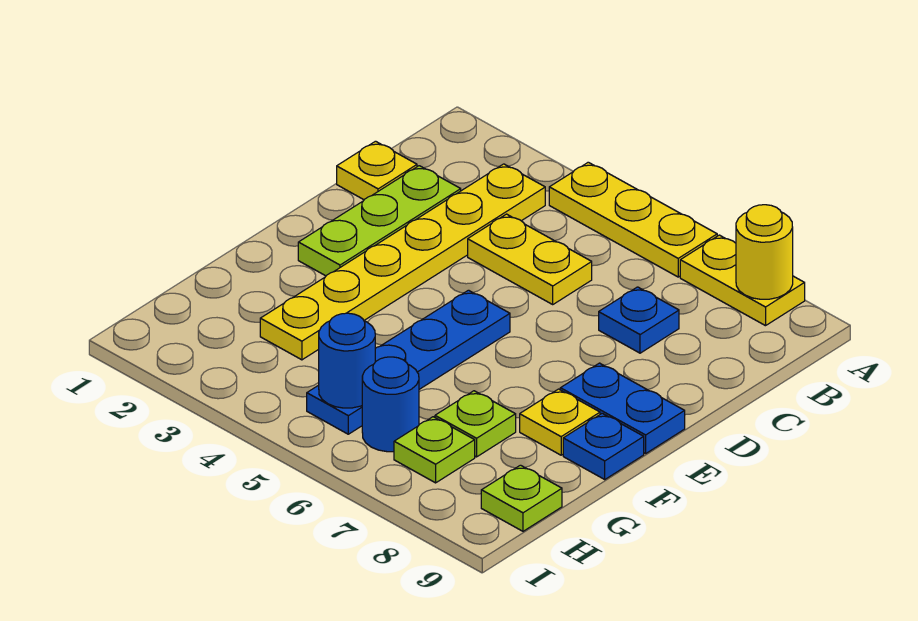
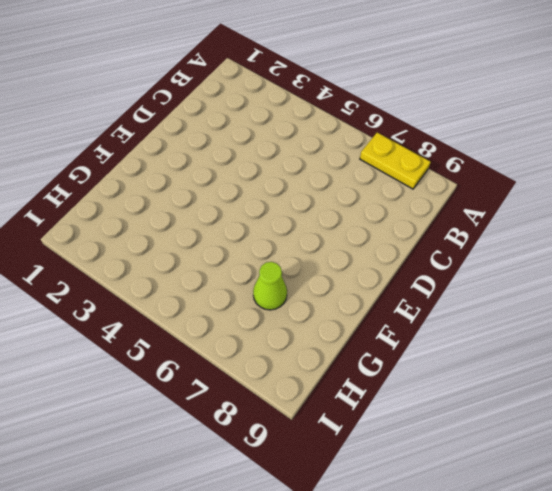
lime cone G7 level 1 -> lime plate G7 level 1
none -> yellow plate A4:A6 level 1
none -> yellow plate B3:G3 level 1
none -> yellow plate C1 level 1

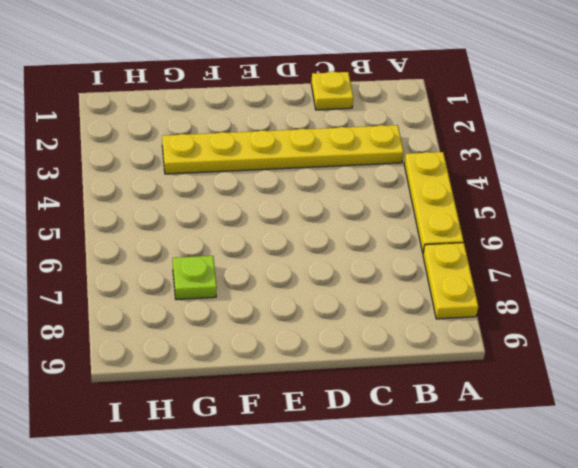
none -> lime plate C2:E2 level 1
none -> yellow plate C4:C5 level 1
none -> blue plate C7 level 1

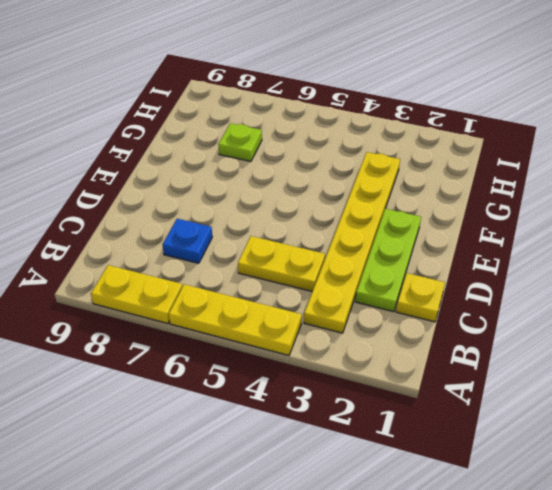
none -> blue plate E5:H5 level 1
none -> blue plate E8:E9 level 1
none -> yellow plate F8 level 1

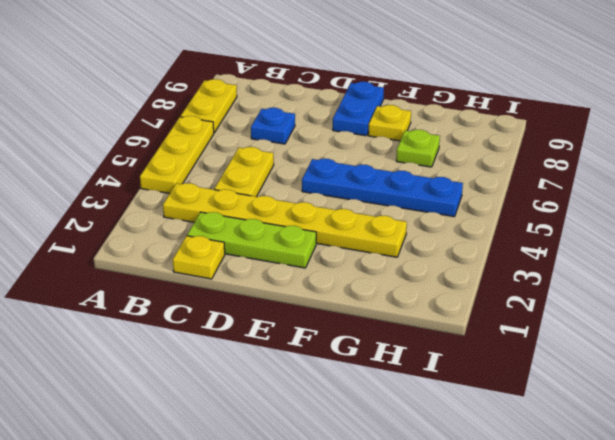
none -> blue plate F9 level 1
none -> blue round brick H6 level 1
none -> lime plate H7 level 1

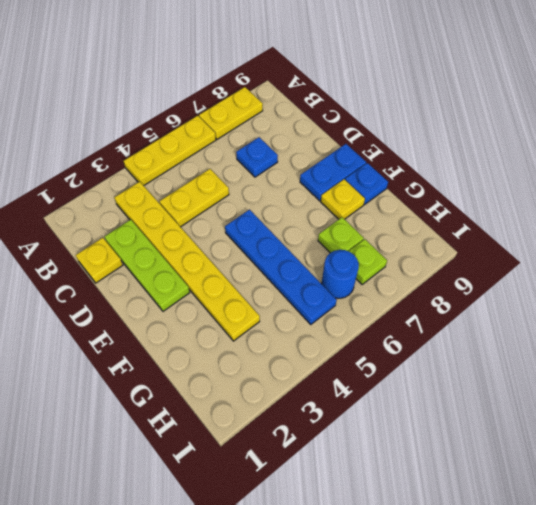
none -> lime plate H9 level 1
none -> yellow round brick A8 level 2
none -> blue round brick H5 level 2

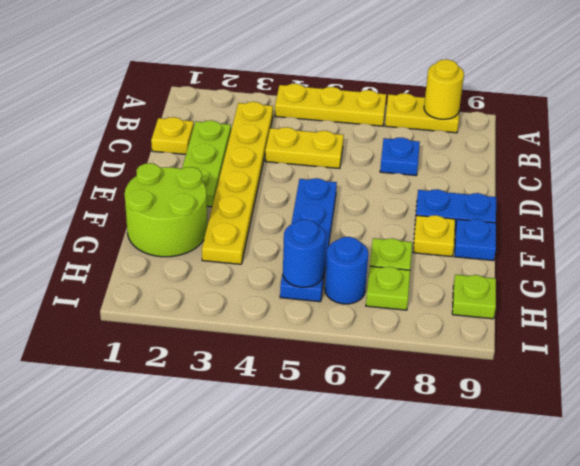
lime round brick F1:G2 level 1 -> none

